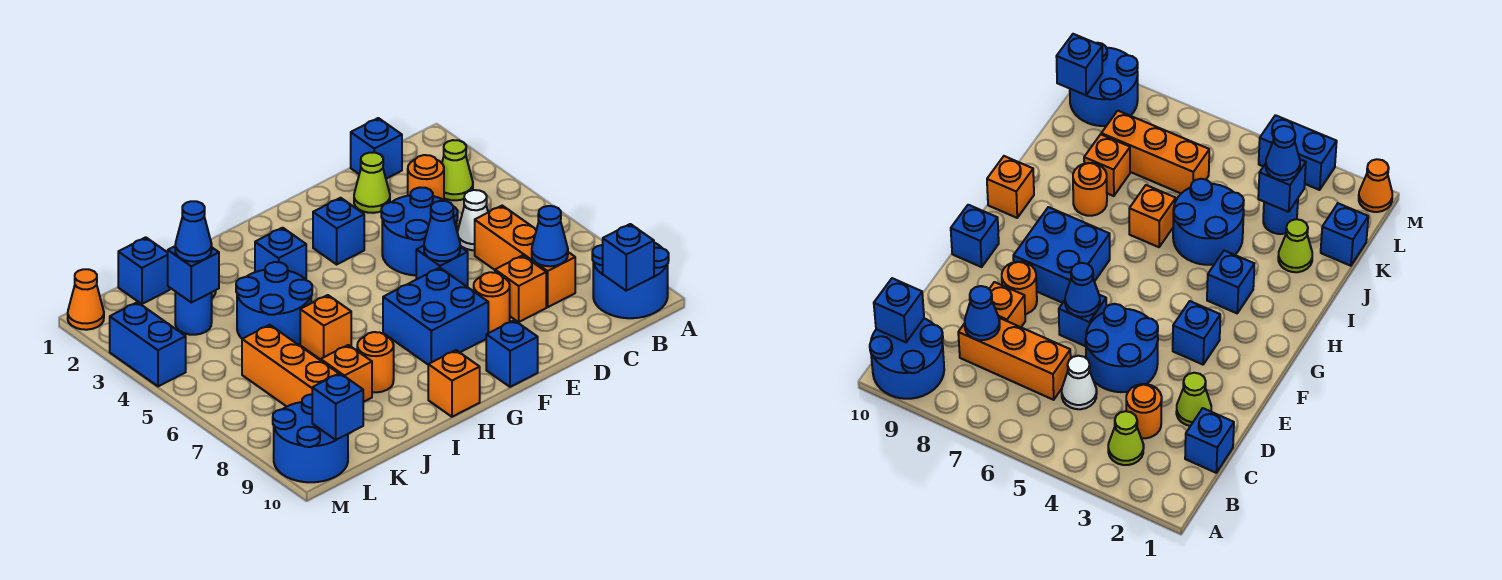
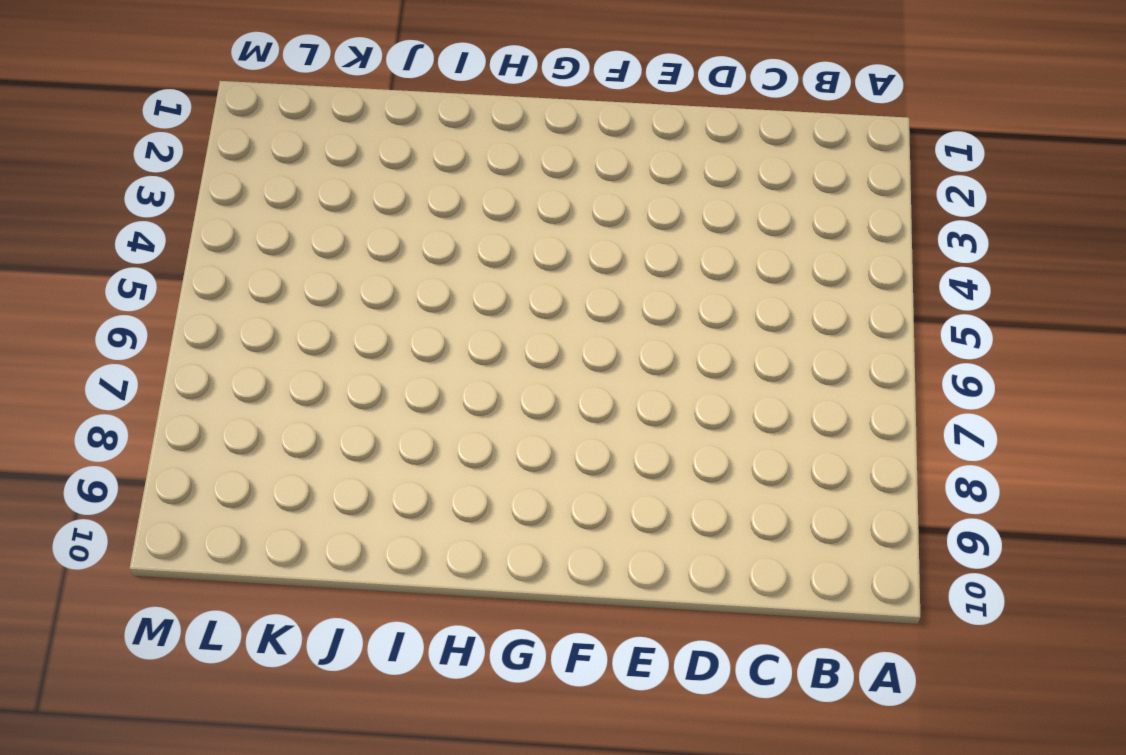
none -> blue round brick A9:B10 level 1
none -> lime cone B3 level 1
none -> blue brick C1 level 1
none -> orange round brick C3 level 1

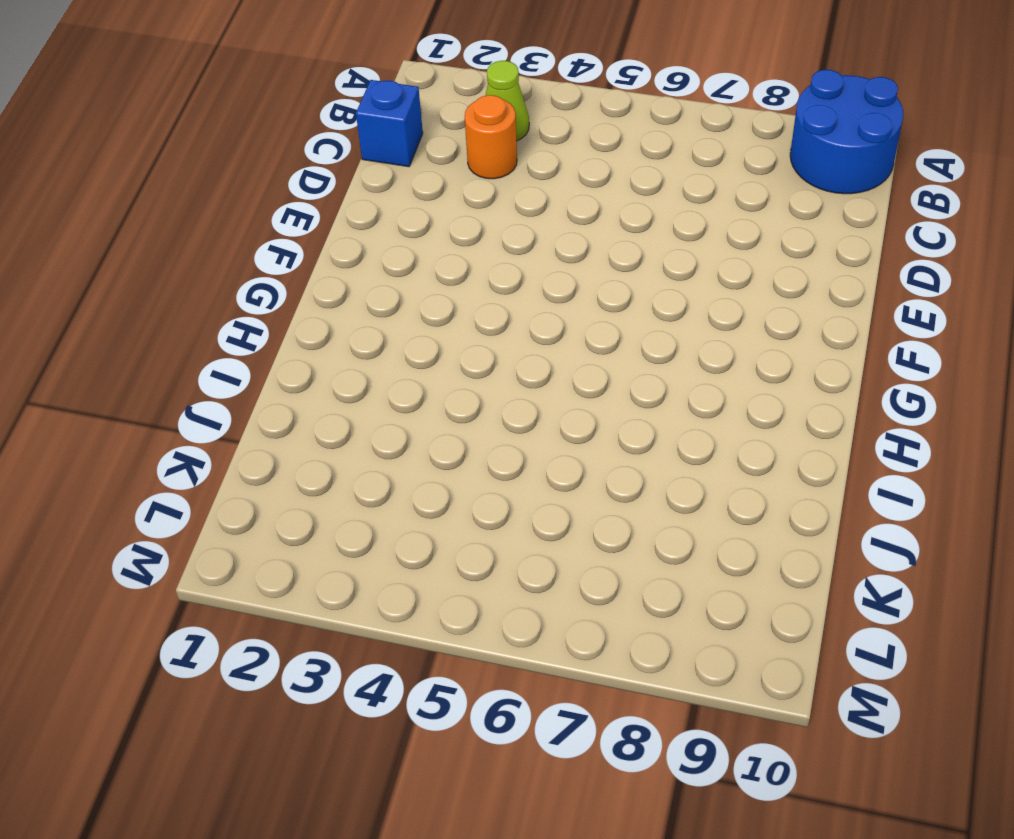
none -> white cone C5 level 1
none -> orange brick C6:C8 level 1
none -> lime cone D2 level 1
none -> blue round brick D4:E5 level 1

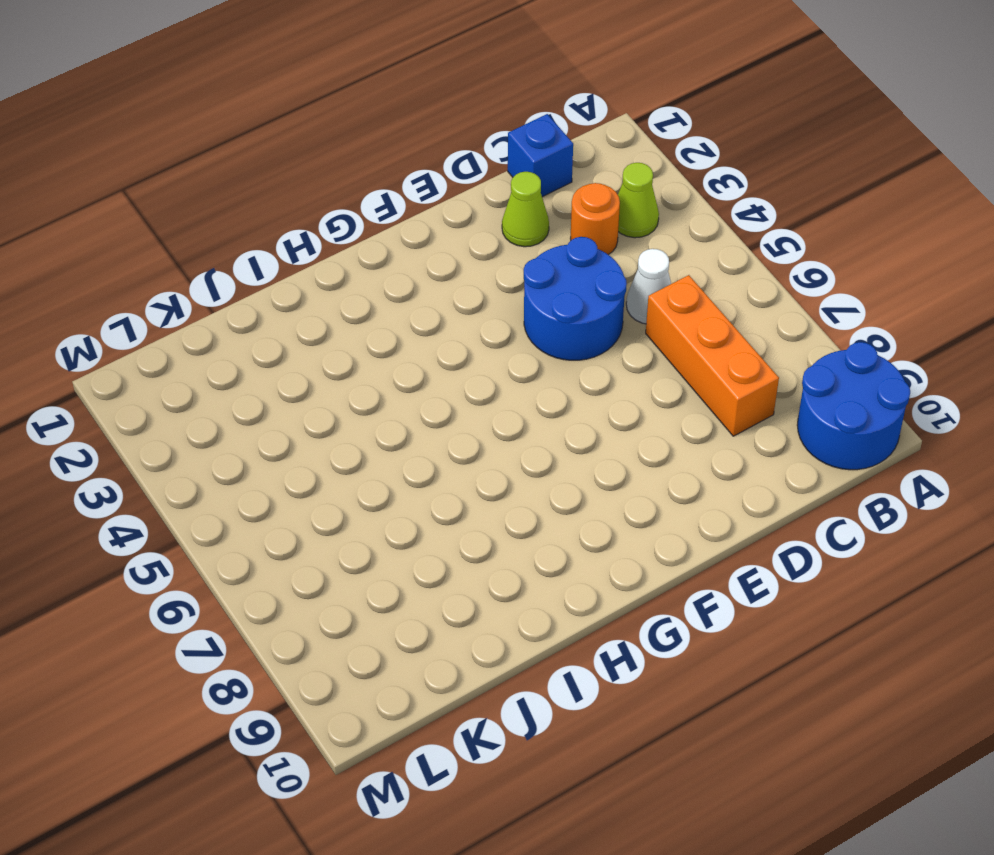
none -> orange brick D8 level 1
none -> blue brick E6 level 1
none -> orange round brick E8 level 1
none -> blue brick F3 level 1

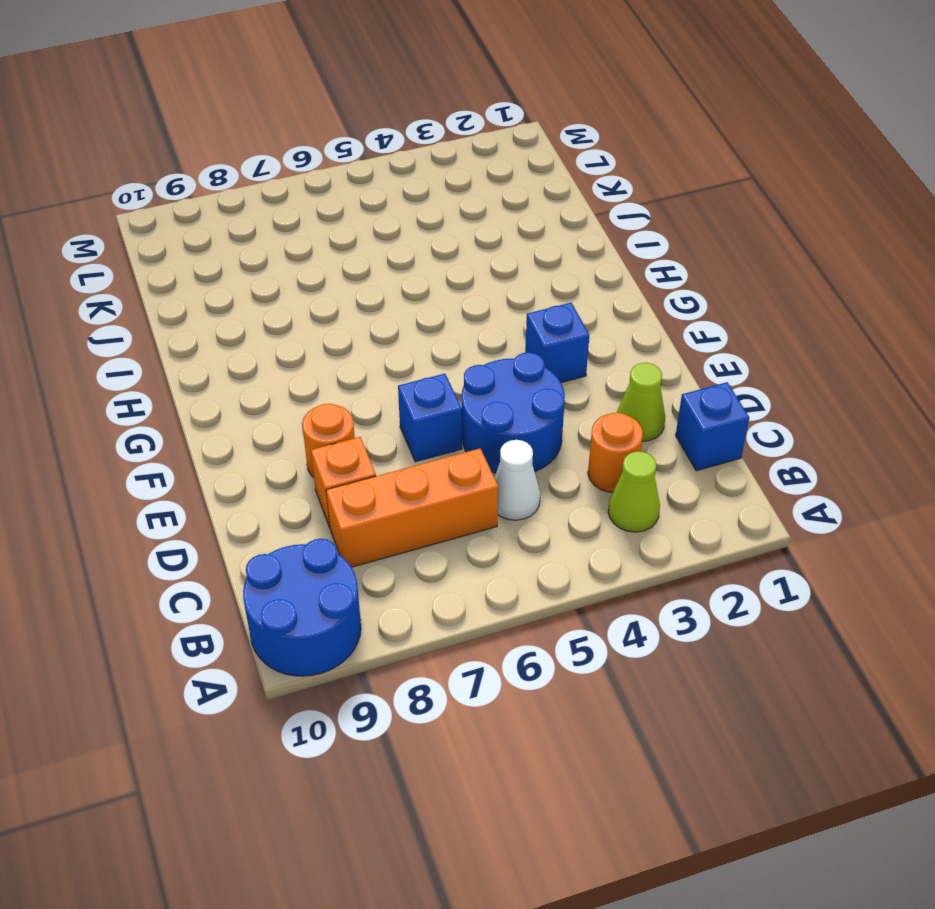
none -> blue brick F7:G8 level 1
none -> blue brick F10 level 1
none -> blue brick H3 level 1
none -> orange brick H10 level 1

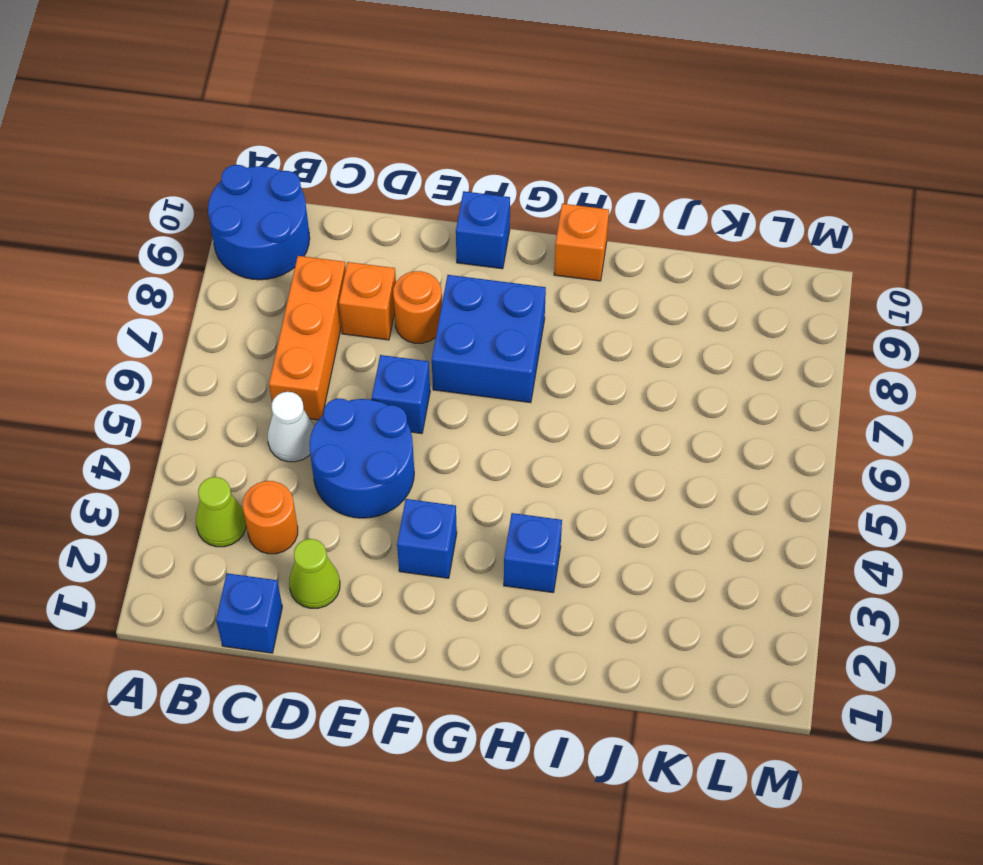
none -> blue round brick I4:J5 level 1
none -> orange brick I6 level 1
none -> orange round brick I8 level 1
none -> lime cone J2 level 1

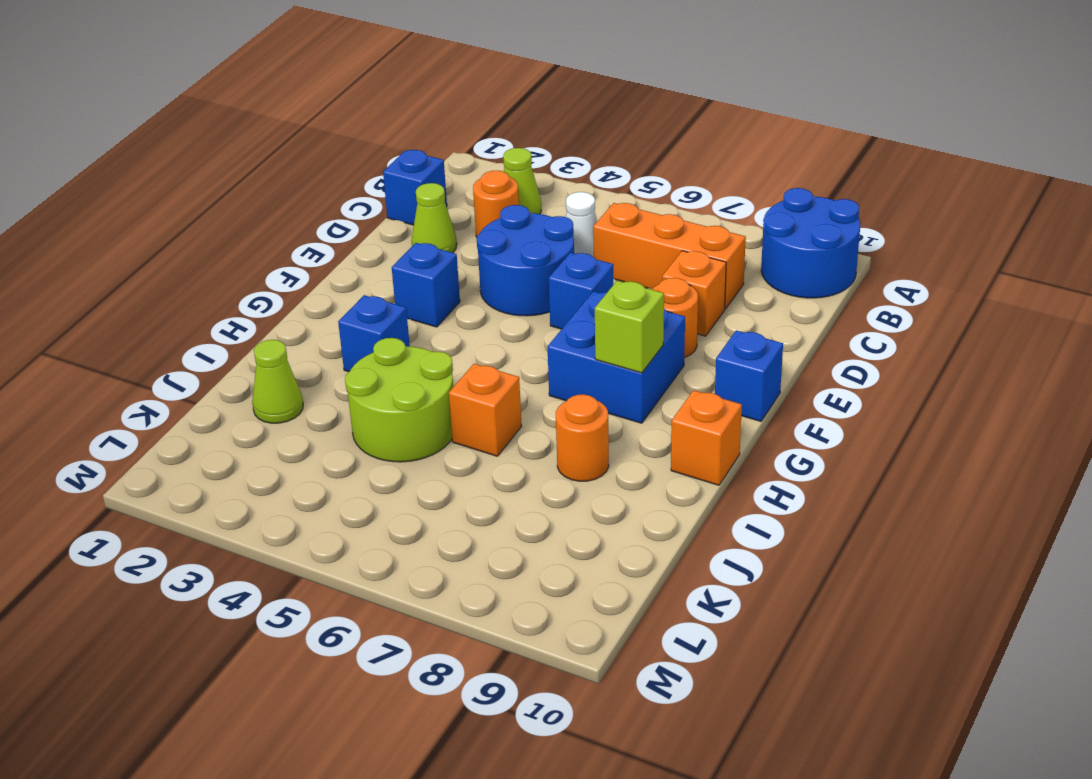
lime brick G8 level 2 -> none
lime round brick I4:J5 level 1 -> blue round brick I4:J5 level 1
none -> orange brick J8 level 1
none -> blue brick K1 level 1
none -> blue round brick K3 level 1
none -> orange brick K6:K8 level 1

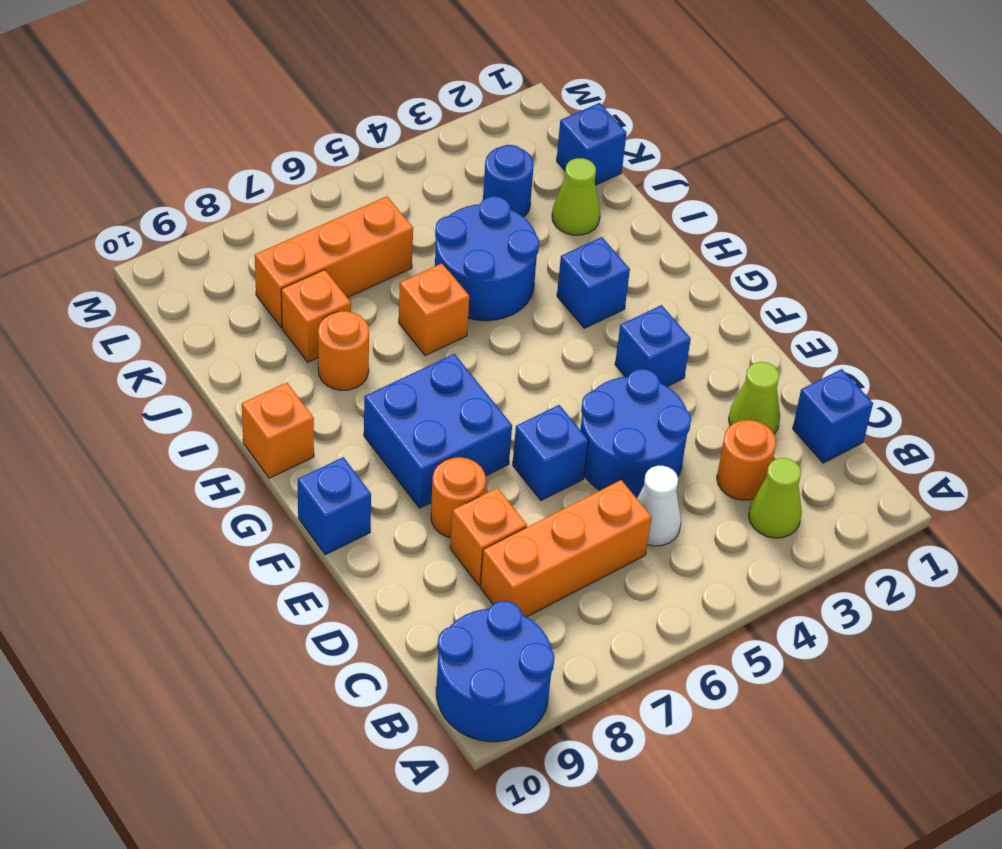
none -> blue round brick L9:M10 level 1
none -> orange cone M1 level 1
none -> blue brick M3:M4 level 1
none -> blue brick B10 level 2

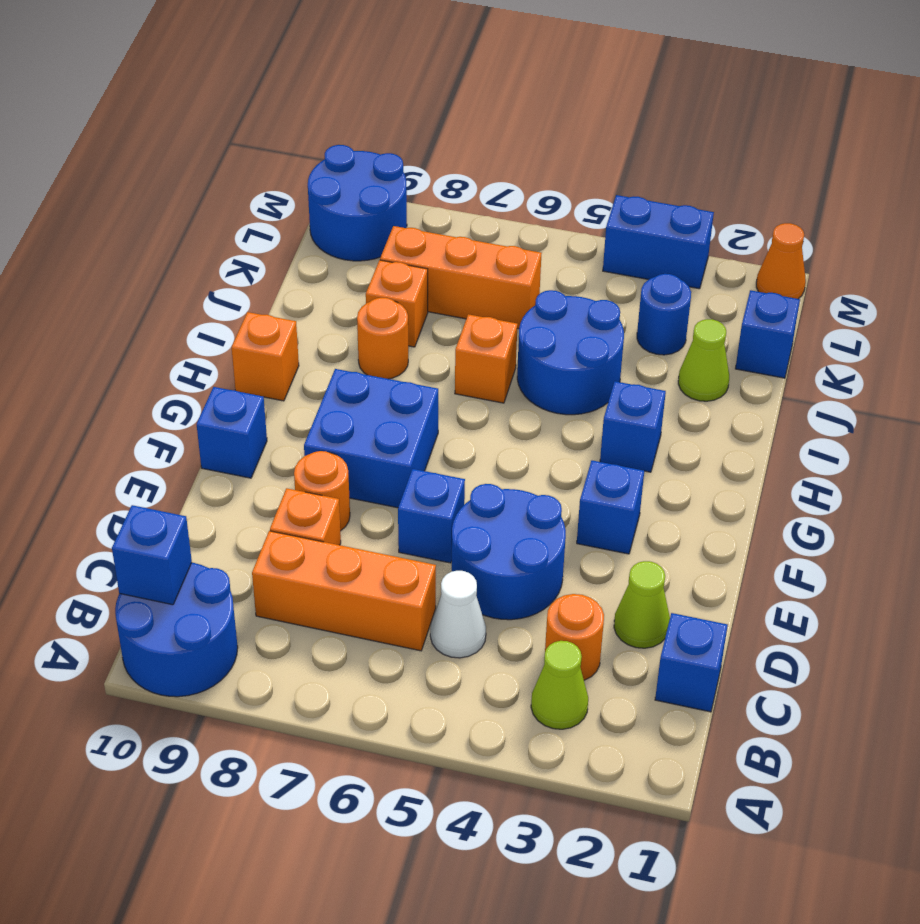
none -> blue cone C8 level 2
none -> blue cone E6 level 2
none -> blue brick K3 level 2
none -> blue brick L10 level 2

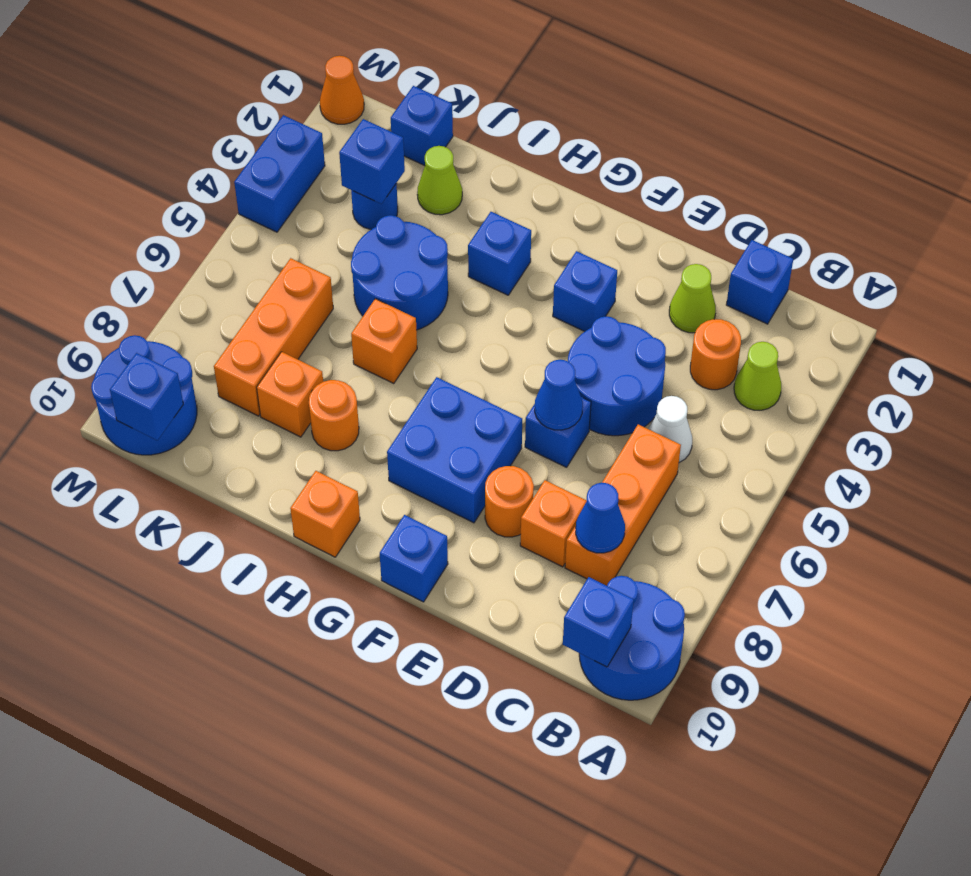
none -> blue cone K3 level 3

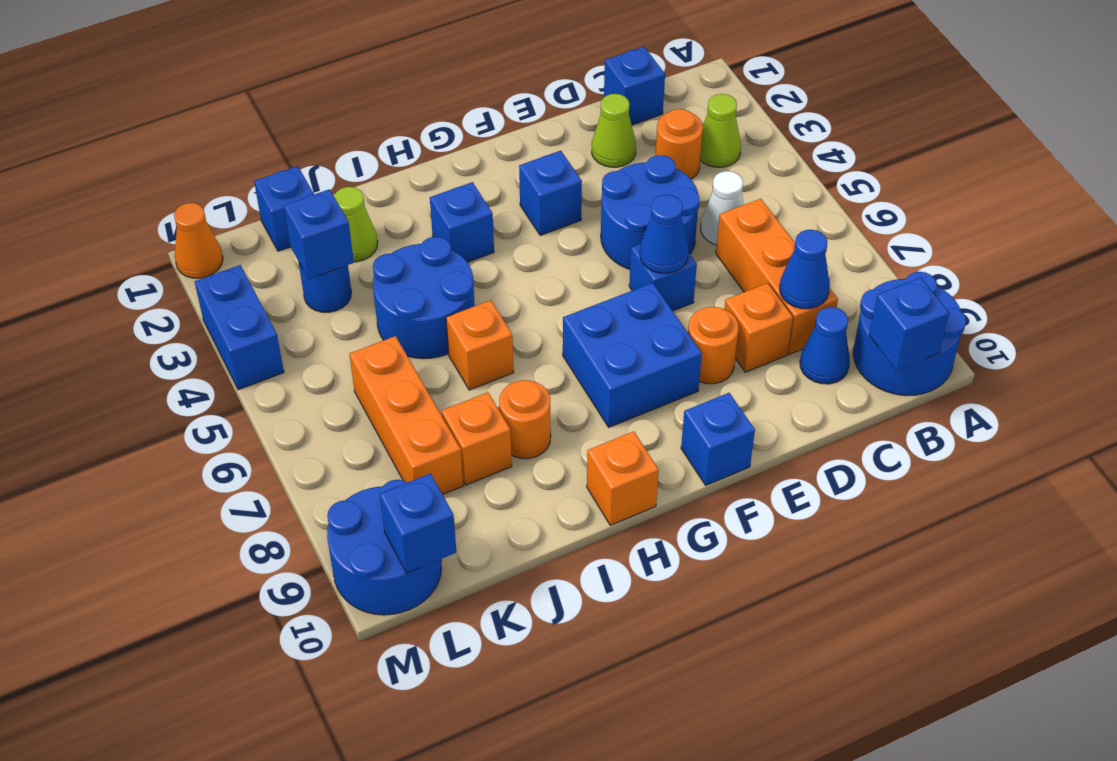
blue cone C9 level 1 -> blue cone K3 level 3

